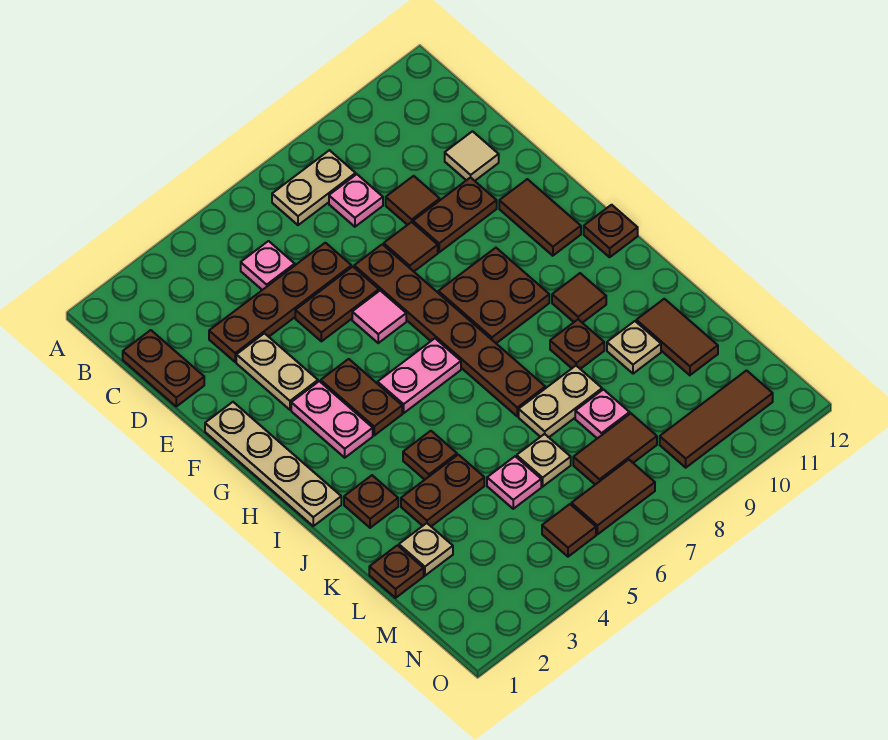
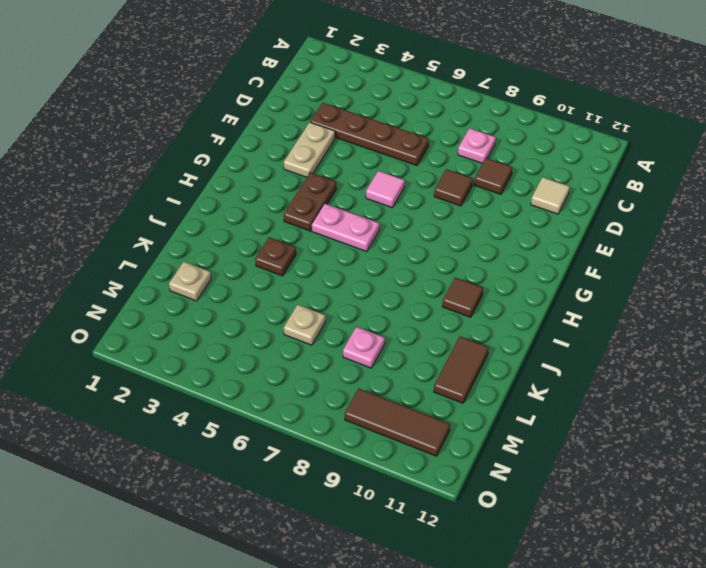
none -> tan plate B7:B8 level 1
none -> brown plate C1:D1 level 1
none -> pink plate C5 level 1
none -> brown plate E5:E6 level 1

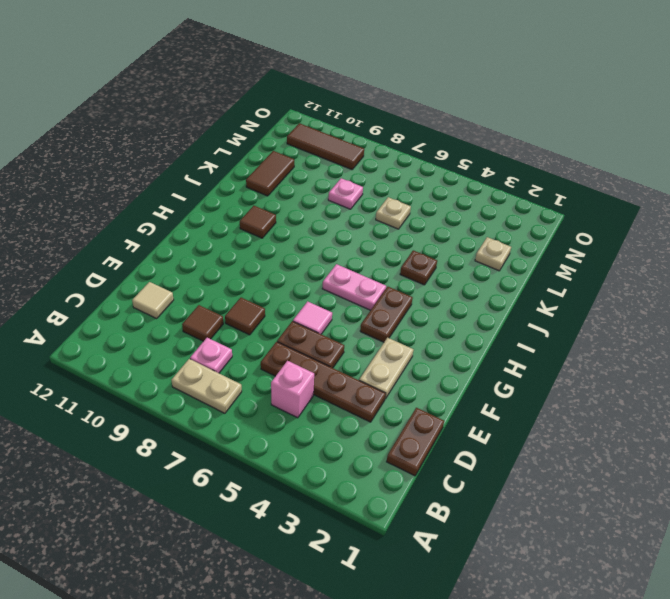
pink brick C5 level 1 -> pink plate C5 level 1
none -> brown plate E7:J7 level 1
none -> brown plate E9:E10 level 1
none -> tan plate F1:I1 level 1
none -> brown tile F11:G11 level 1

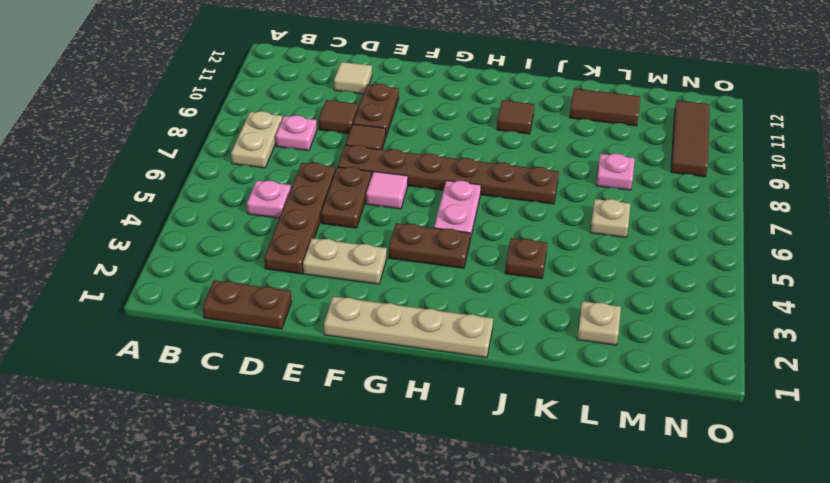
none -> brown tile F11:G11 level 1
none -> pink plate G3:H3 level 1
none -> brown plate G8:H9 level 1
none -> brown plate H12 level 1

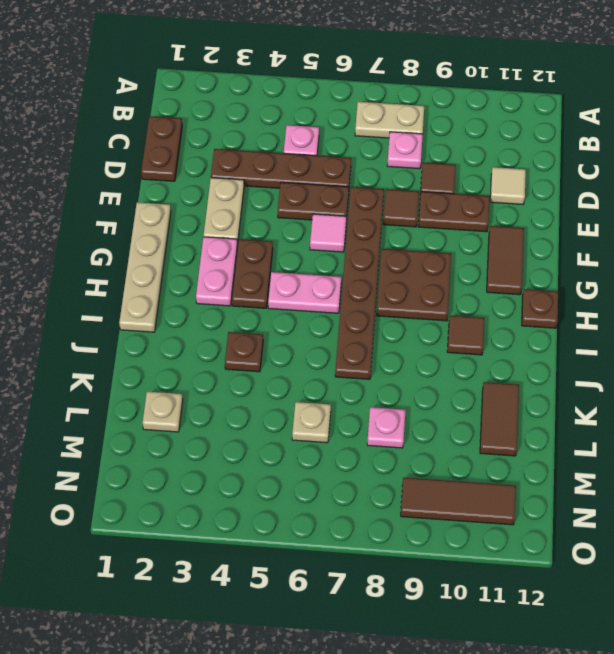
none -> brown plate J2 level 1
none -> brown plate J9 level 1
none -> brown plate K3:K4 level 1
none -> tan plate K7:K8 level 1

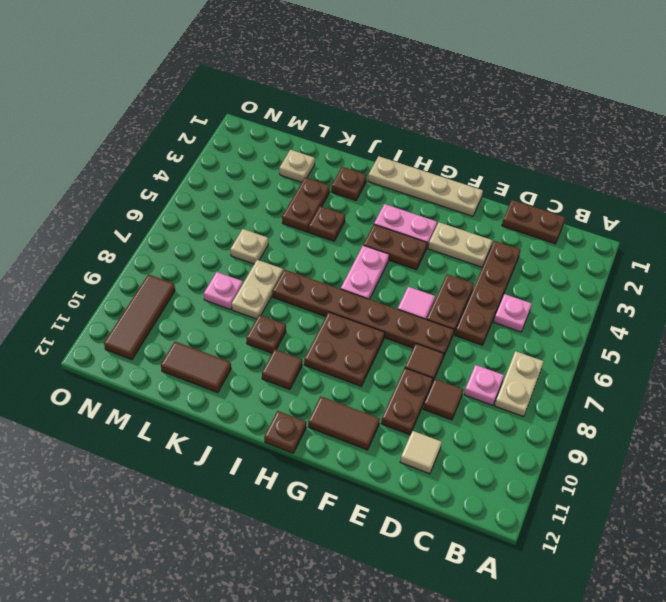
none -> tan plate K10 level 1
none -> brown plate L1 level 1
none -> pink plate L5 level 1
none -> brown tile M7:M8 level 1

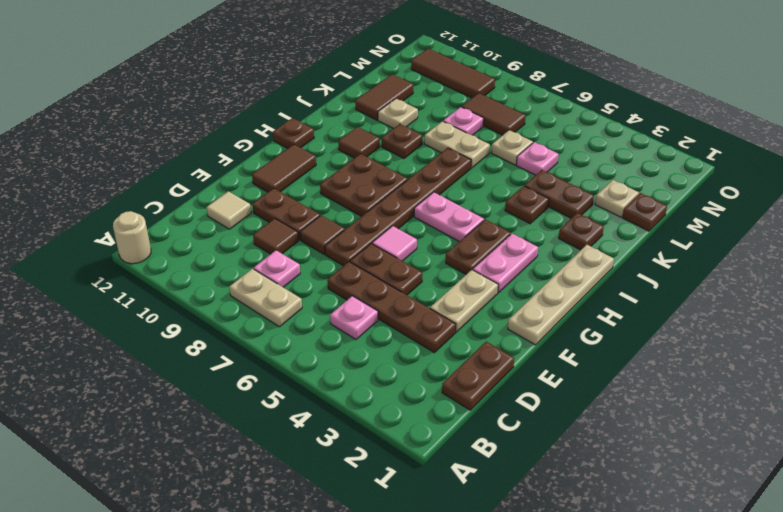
tan round brick A12 level 1 -> none
none -> brown tile N5 level 1
none -> brown tile N6:N7 level 1

